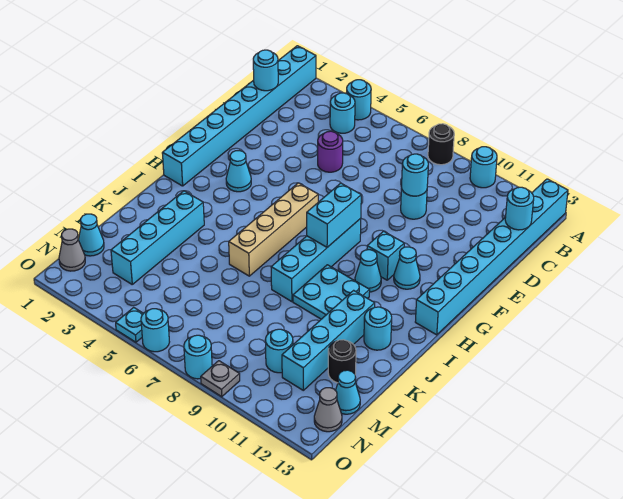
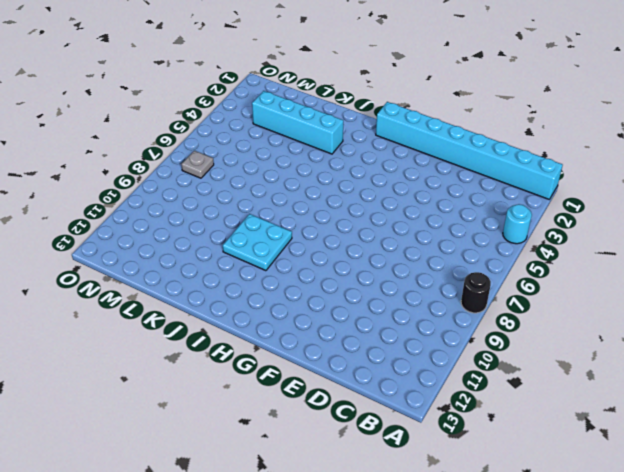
grey plate N7 level 1 -> grey plate O9 level 1
none -> cyan round brick A10 level 1
none -> cyan brick A13:H13 level 1
none -> cyan round brick B4 level 1
none -> purple round brick D5 level 1

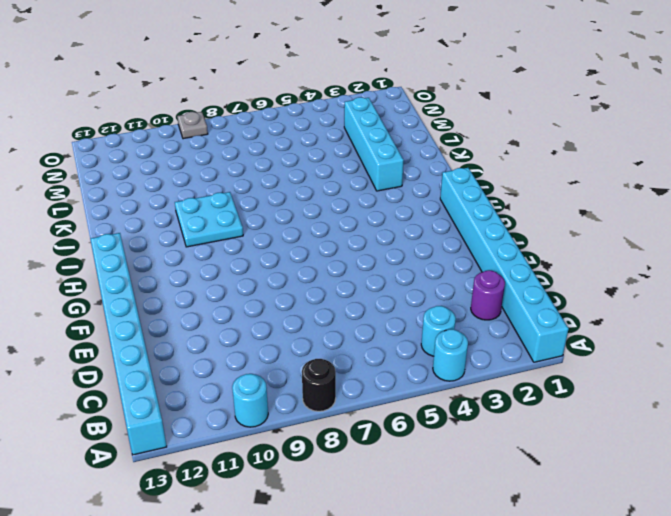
purple round brick C2 level 1 -> purple round brick D5 level 1
none -> cyan round brick D9 level 1
none -> cyan cone G3 level 1
none -> tan brick G6:J6 level 1
none -> cyan brick G8:J8 level 1

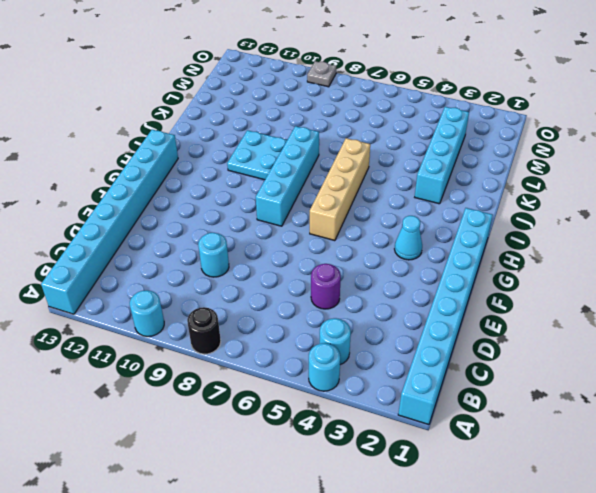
none -> cyan brick G10 level 1
none -> cyan cone G11 level 1
none -> cyan cone H10 level 1
none -> cyan brick J11:M11 level 1

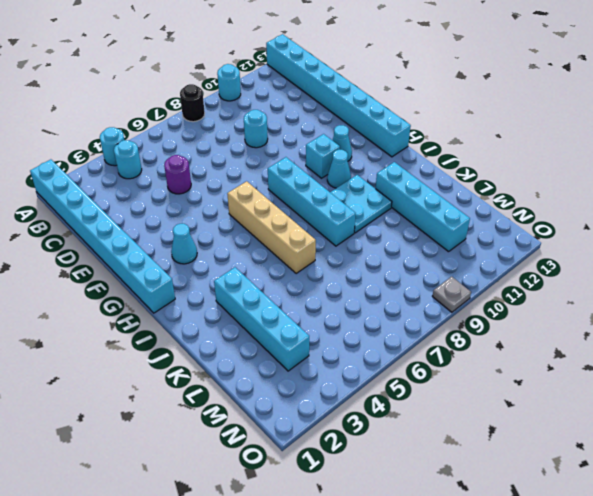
none -> cyan round brick J12 level 1
none -> black round brick L12 level 1
none -> cyan cone M1 level 1
none -> cyan round brick M10 level 1

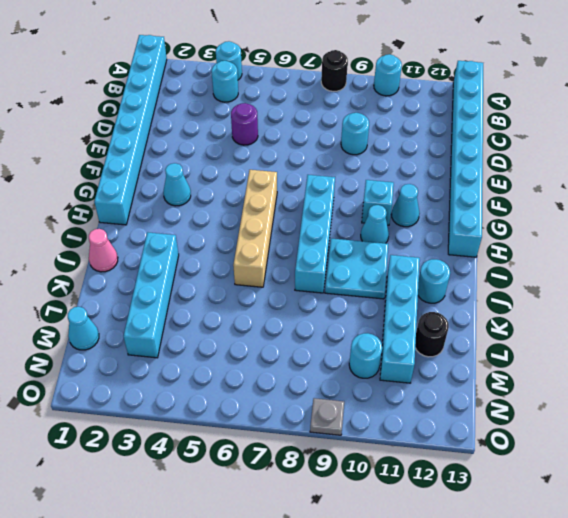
pink cone J1 level 1 -> none
none -> cyan cone M13 level 1
none -> grey cone N1 level 1
none -> grey cone N13 level 1
none -> cyan plate O5 level 1

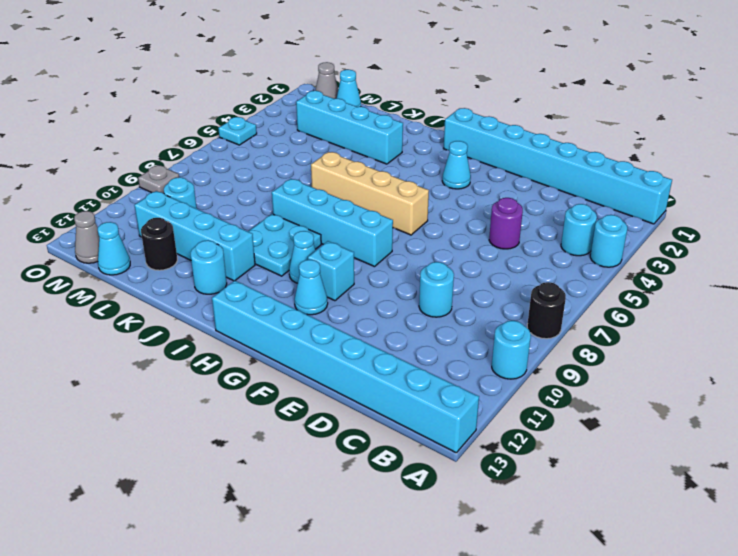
none -> cyan round brick O6 level 1
none -> cyan round brick O8 level 1
none -> cyan round brick C1 level 2
none -> cyan round brick C13 level 2

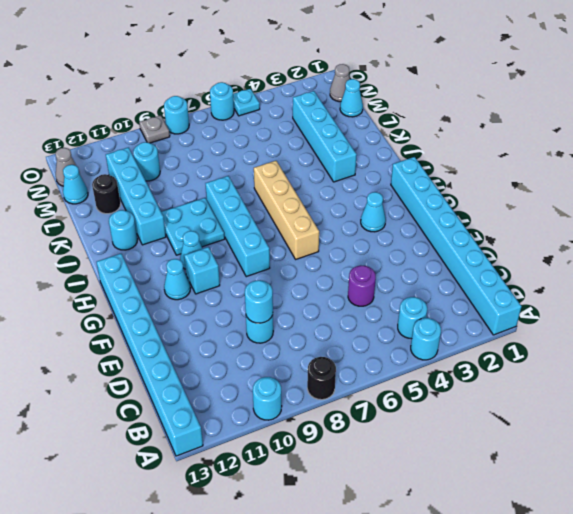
none -> cyan round brick C1 level 2
none -> cyan round brick C13 level 2
none -> cyan brick G8:H8 level 2

